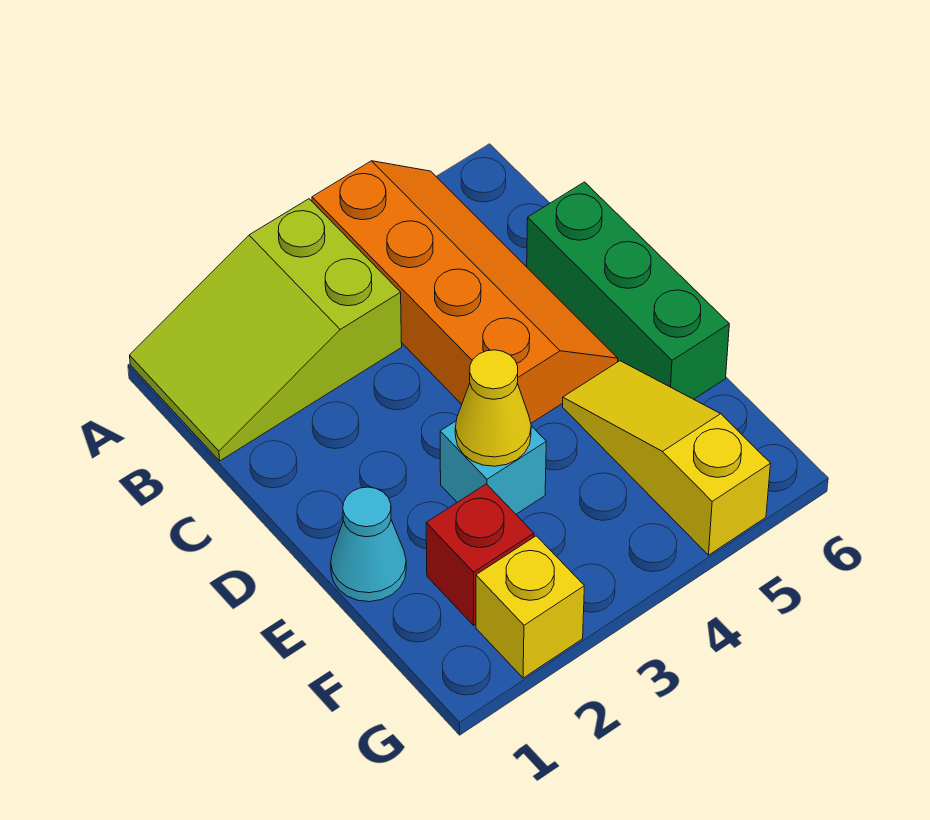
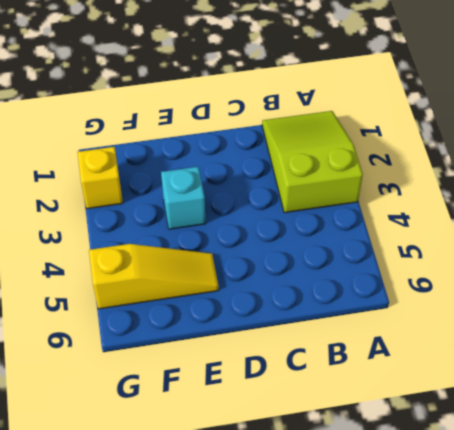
none -> orange slope A4:D5 level 1 top 4
none -> green brick C6:E6 level 1

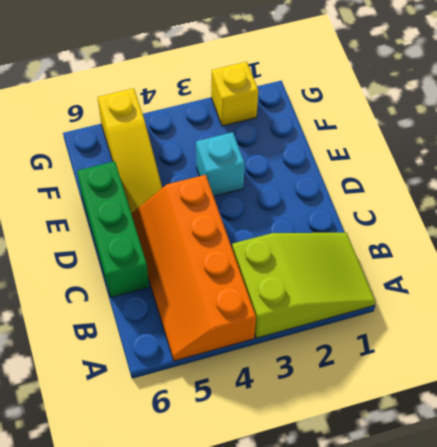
none -> cyan cone E1 level 1
none -> red brick F2 level 1

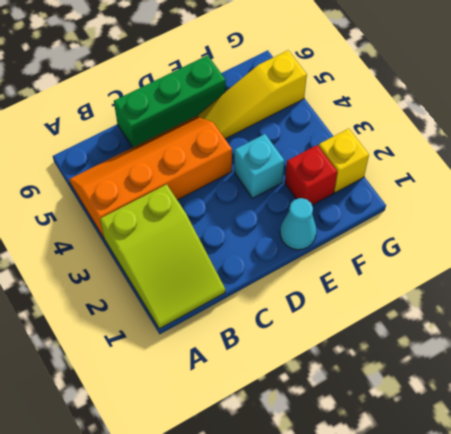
none -> yellow cone E3 level 2

